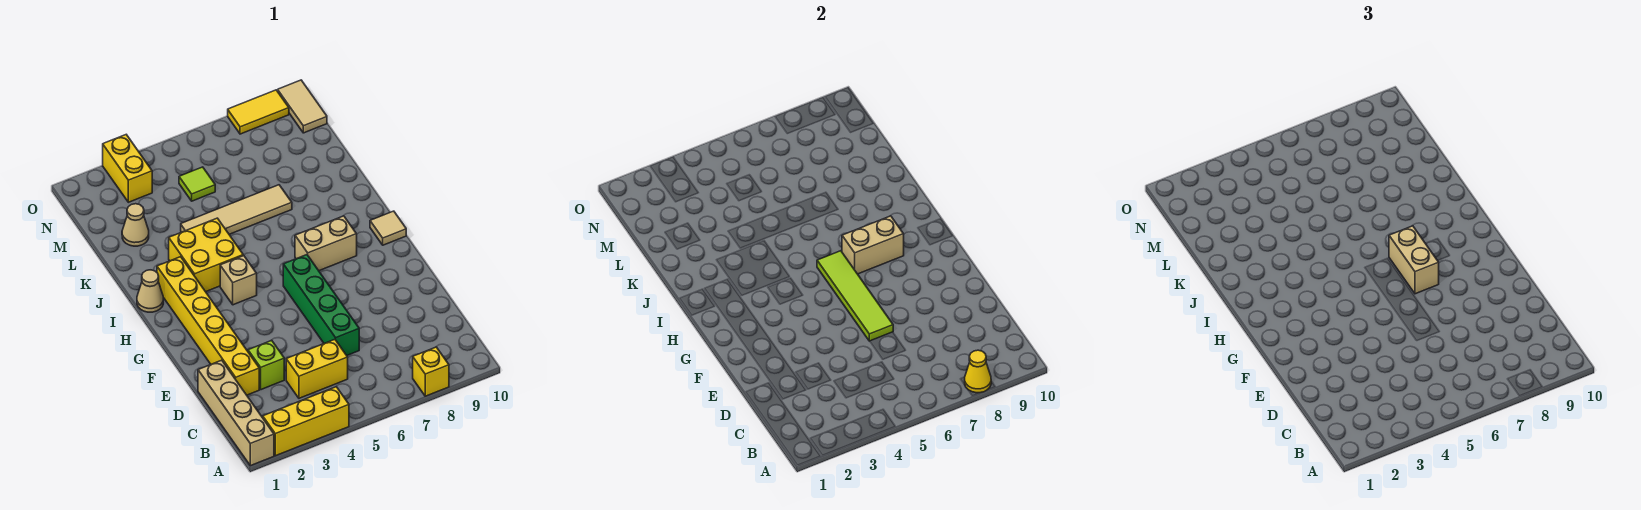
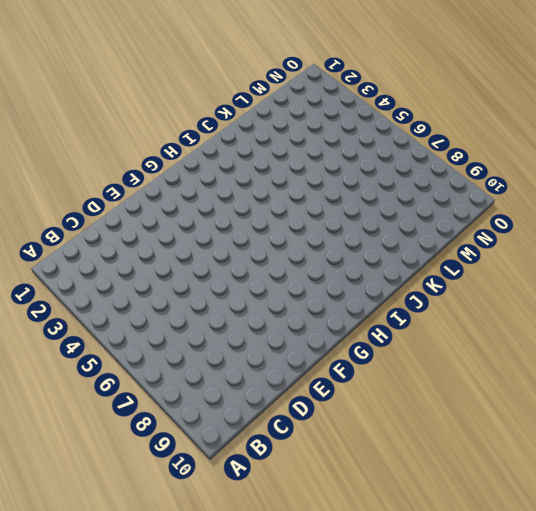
none -> tan brick A1:D1 level 1
none -> yellow brick A2:A4 level 1
none -> yellow brick A8 level 1

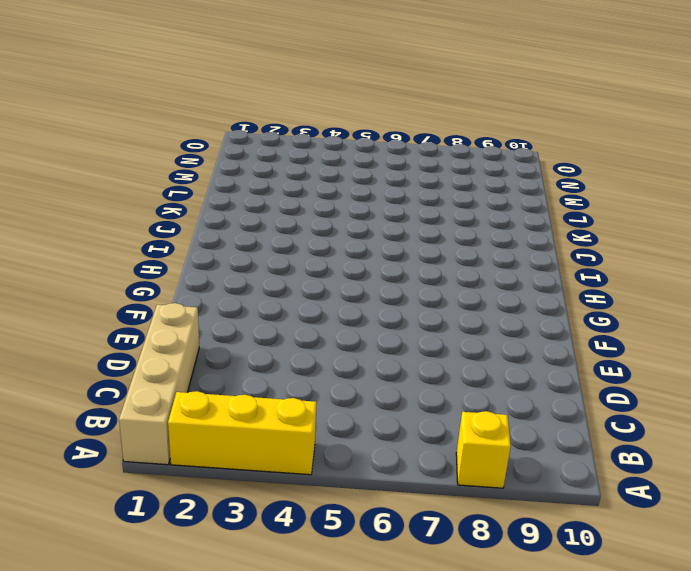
none -> yellow brick C4:C5 level 1
none -> yellow brick D2:I2 level 1
none -> lime brick D3 level 1

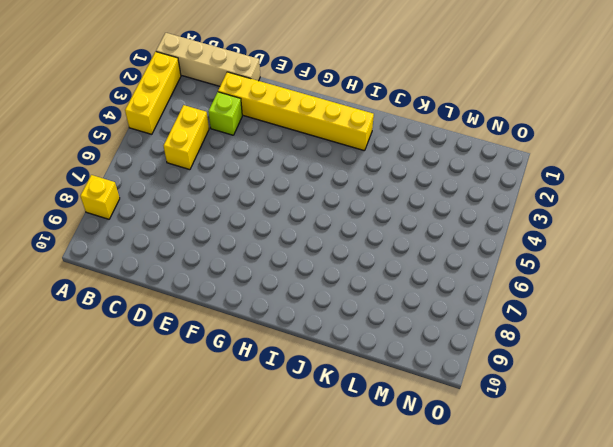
none -> green brick D6:G6 level 1
none -> tan brick H4 level 1
none -> tan brick H7:H8 level 1

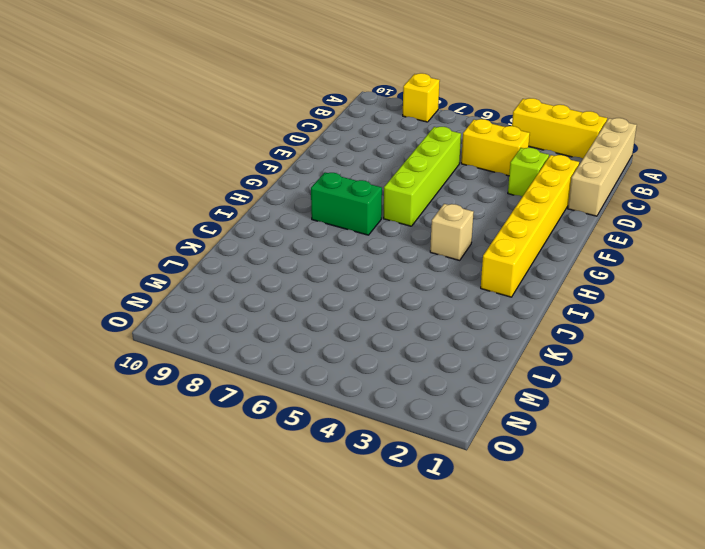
lime brick D6:G6 level 1 -> green brick D6:G6 level 1
green brick H7:H8 level 1 -> tan brick H7:H8 level 1
none -> tan tile H10 level 1
none -> tan cone I1 level 1
none -> yellow brick I3:J4 level 1

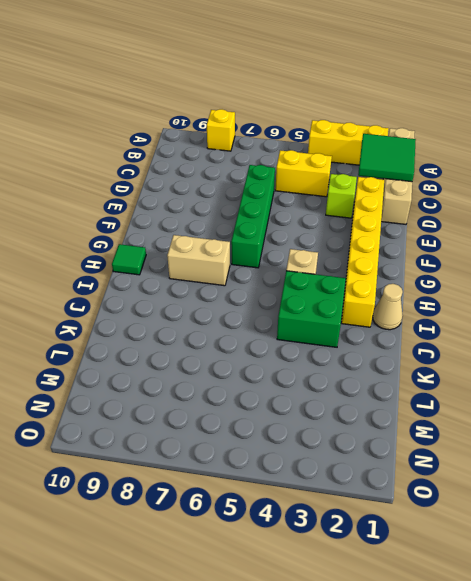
green tile B1:C2 level 2 -> none
green tile H10 level 1 -> tan tile H10 level 1
green brick I3:J4 level 1 -> yellow brick I3:J4 level 1
none -> tan tile K4:K7 level 1
none -> tan cone L2 level 1
none -> lime tile M5 level 1

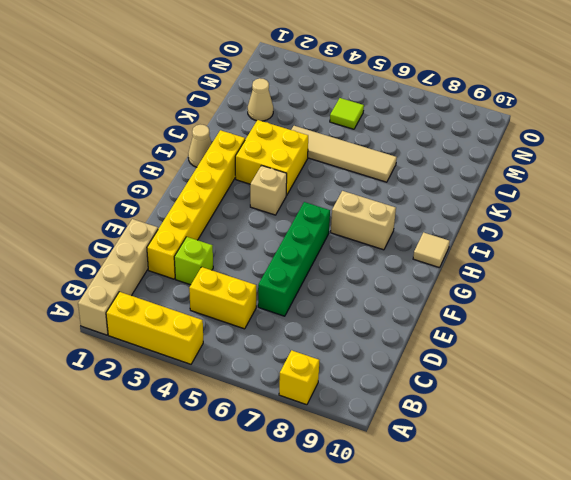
none -> yellow brick N3:O3 level 1
none -> tan tile N10:O10 level 1
none -> yellow tile O8:O9 level 1

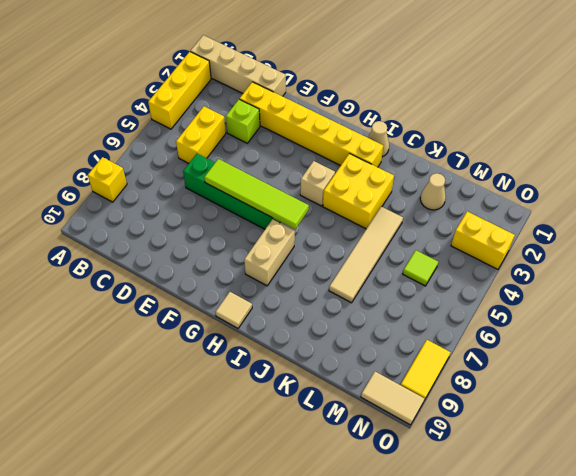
none -> yellow cone A8 level 2
none -> tan brick H7:H8 level 2
none -> tan brick G7:H7 level 3

